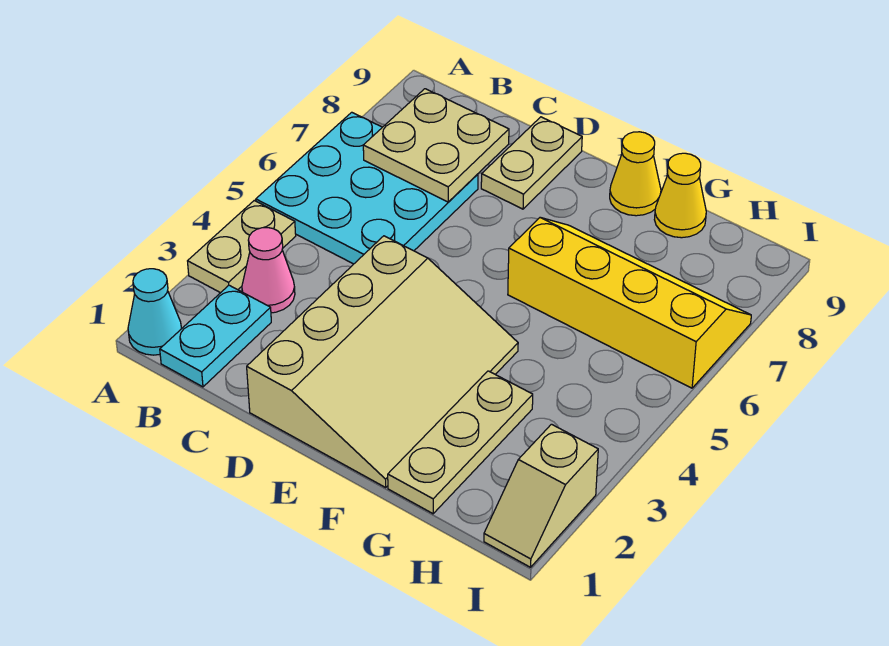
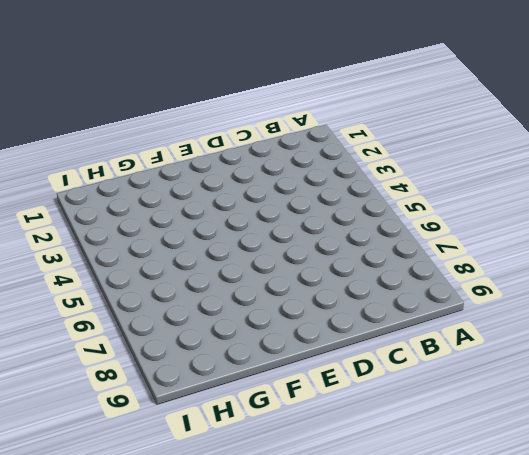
none -> cyan cone A1 level 1
none -> tan plate A3:A4 level 1
none -> cyan plate A5:C7 level 1

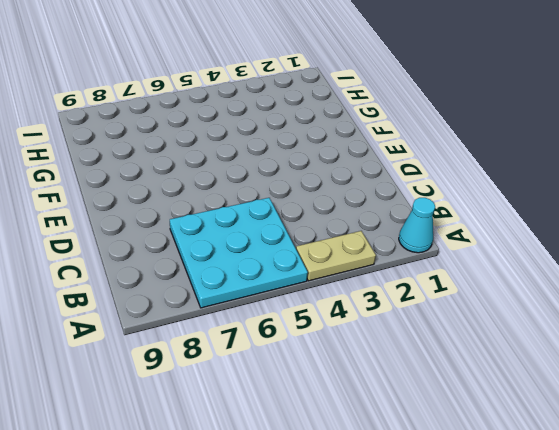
none -> cyan plate B1:B2 level 1
none -> pink cone B3 level 1
none -> tan slope D1:F4 level 1 top D

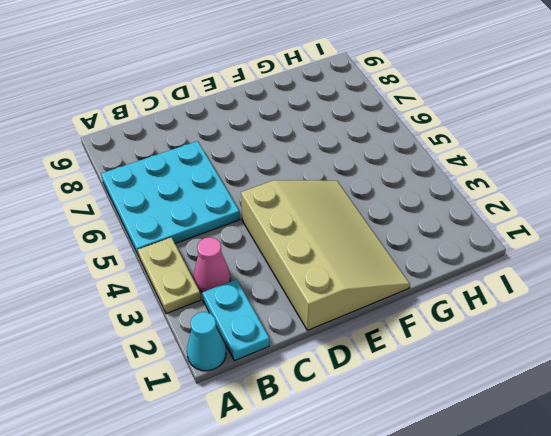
none -> tan plate D8:D9 level 1
none -> yellow slope F6:I7 level 1 top 6
none -> yellow cone F9 level 1

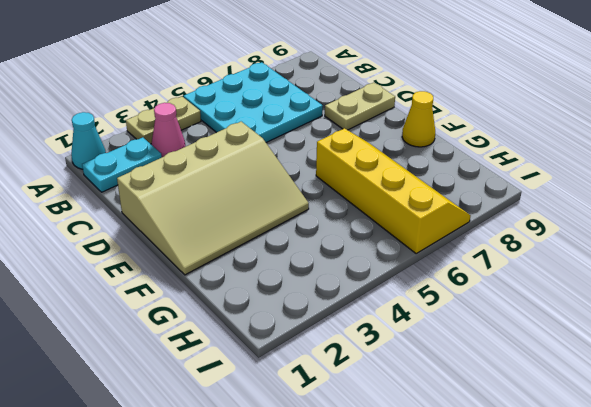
none -> tan plate G1:G3 level 1
none -> yellow cone G9 level 1
none -> tan slope I1:I2 level 1 top 2

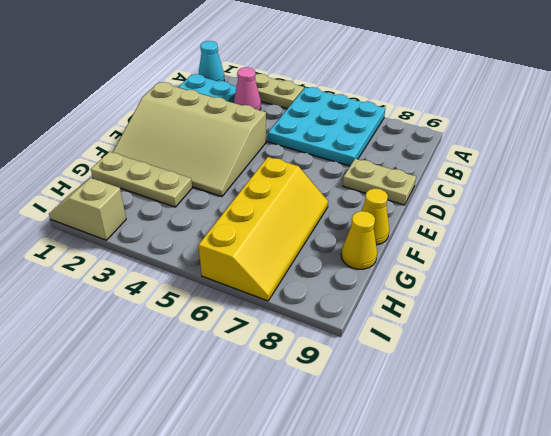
none -> tan plate B7:C8 level 2

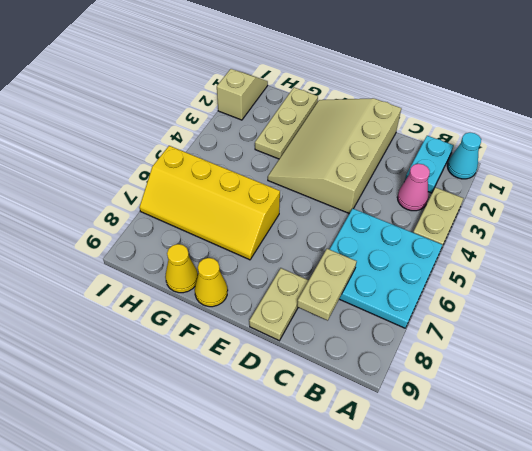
tan plate C7:C8 level 2 -> tan plate B7:C8 level 2

